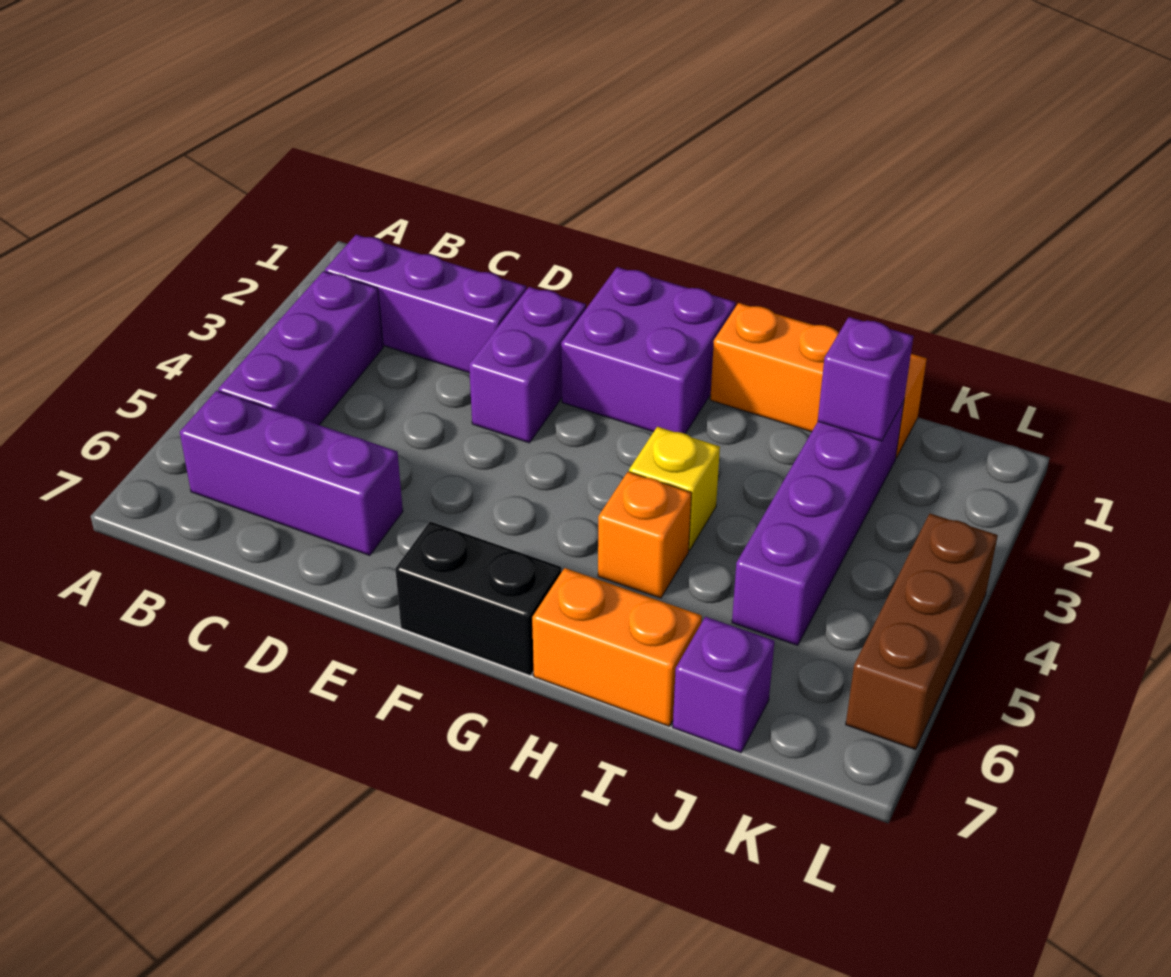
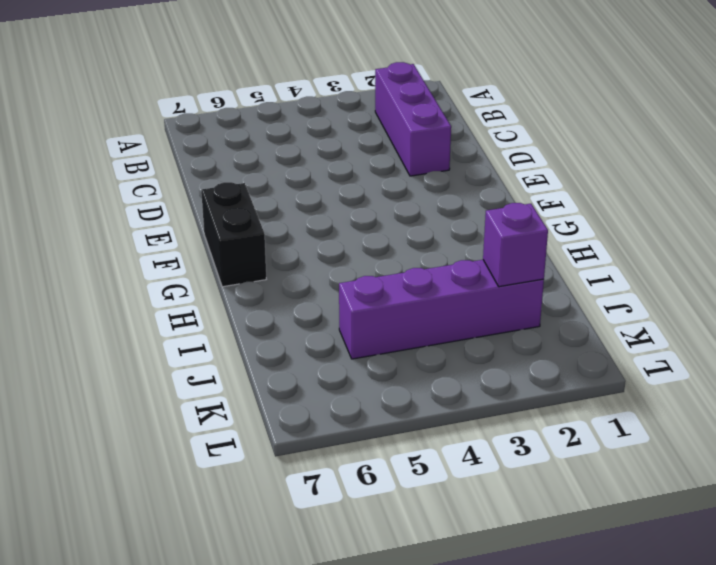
none -> purple brick B3:B5 level 1
none -> purple brick B6:D6 level 1
none -> purple brick E2:E3 level 1

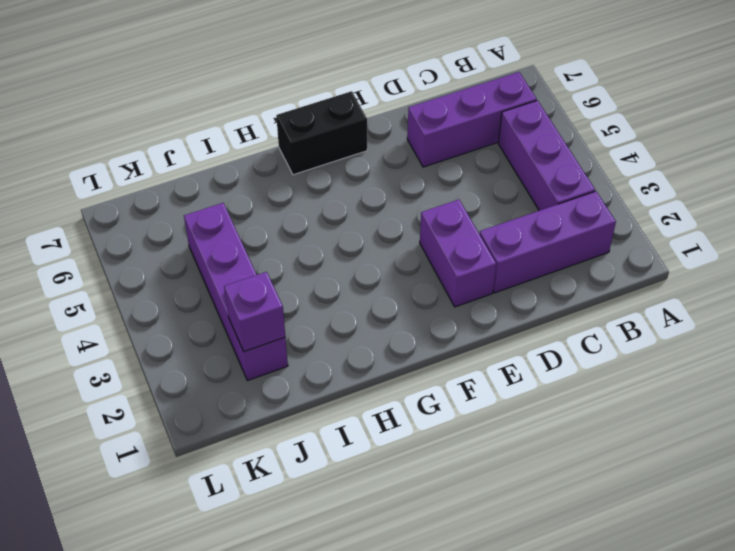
none -> purple brick F1:G2 level 1
none -> orange brick H1:J1 level 1
none -> yellow brick H4 level 1

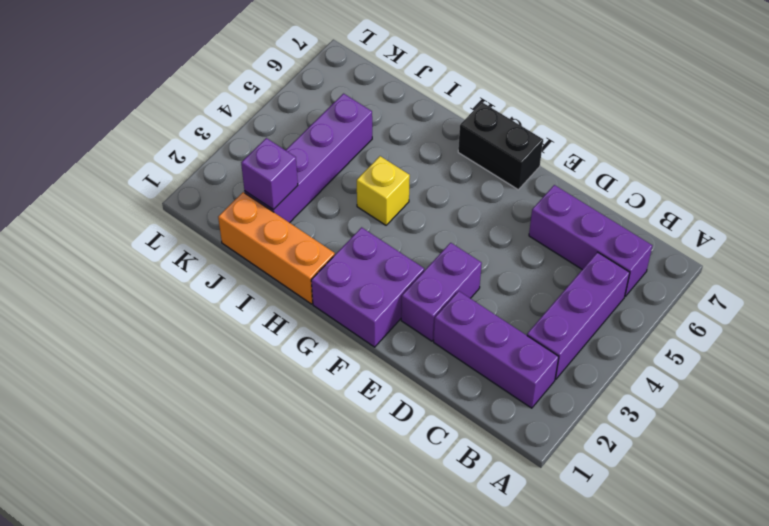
none -> orange brick H5 level 1
none -> orange brick H7:I7 level 1
none -> purple brick J7 level 1

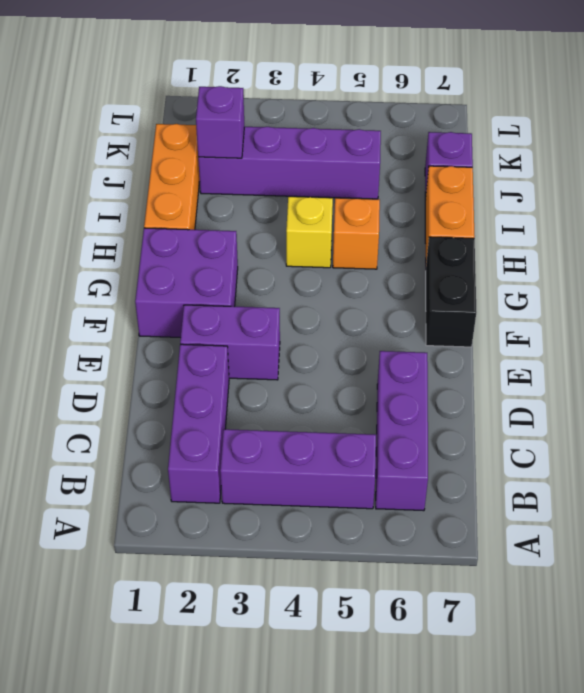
none -> brown brick L4:L6 level 1

